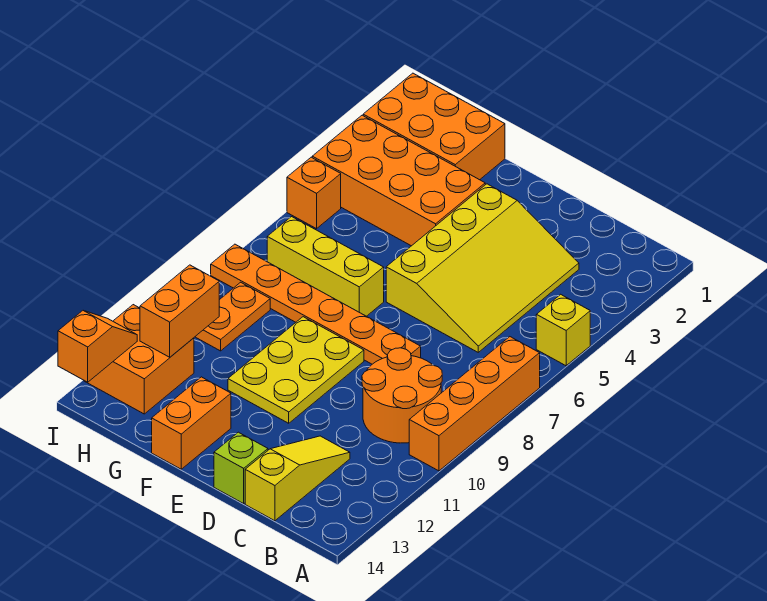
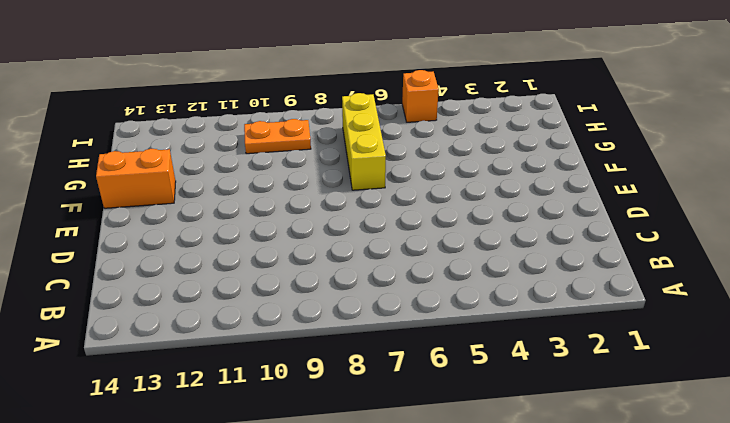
none -> yellow brick A5 level 1
none -> orange brick A7:A10 level 1
none -> orange round brick B9:C10 level 1

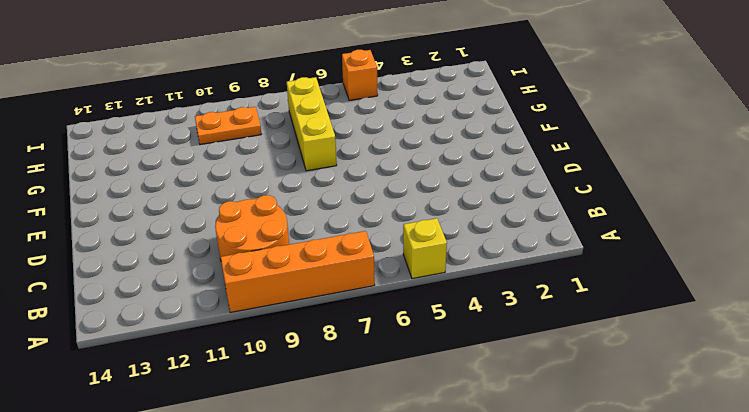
none -> yellow slope C3:E6 level 1 top E
none -> yellow slope C12:C14 level 1 top 14
none -> orange plate D8:I8 level 1

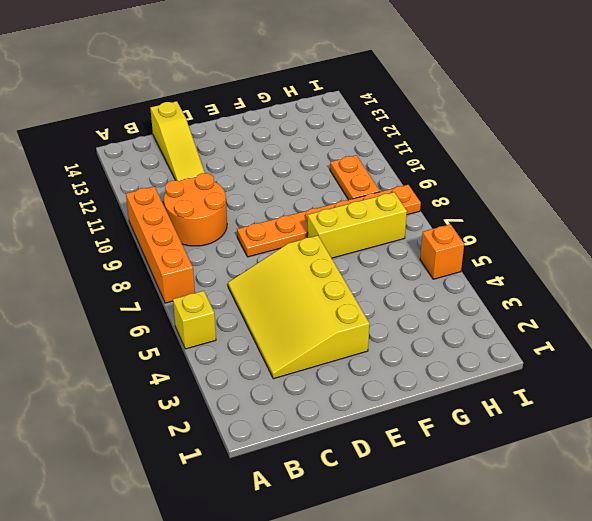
none -> lime brick D14 level 1
none -> yellow plate E9:F11 level 1
none -> orange brick F3:I4 level 1

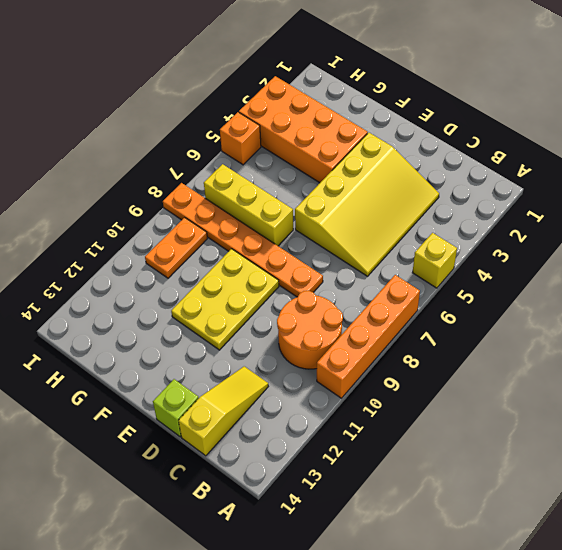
none -> orange brick F13:F14 level 1
none -> orange brick G1:I2 level 1
none -> orange brick H12:I13 level 1

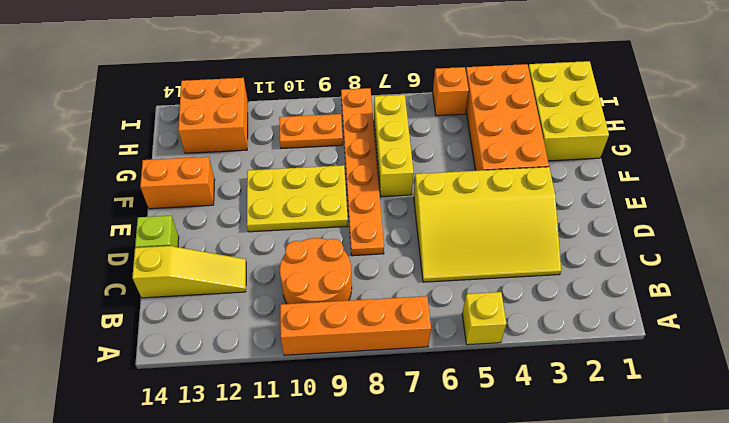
yellow brick G1:I2 level 1 -> orange brick G1:I2 level 1
none -> orange brick H11:H12 level 2
none -> orange slope I13:I14 level 2 top 14

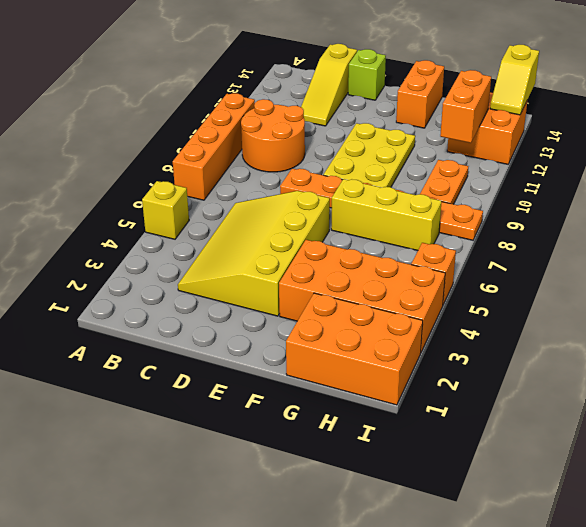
yellow slope I13:I14 level 2 top 14 -> orange slope I13:I14 level 2 top 14

